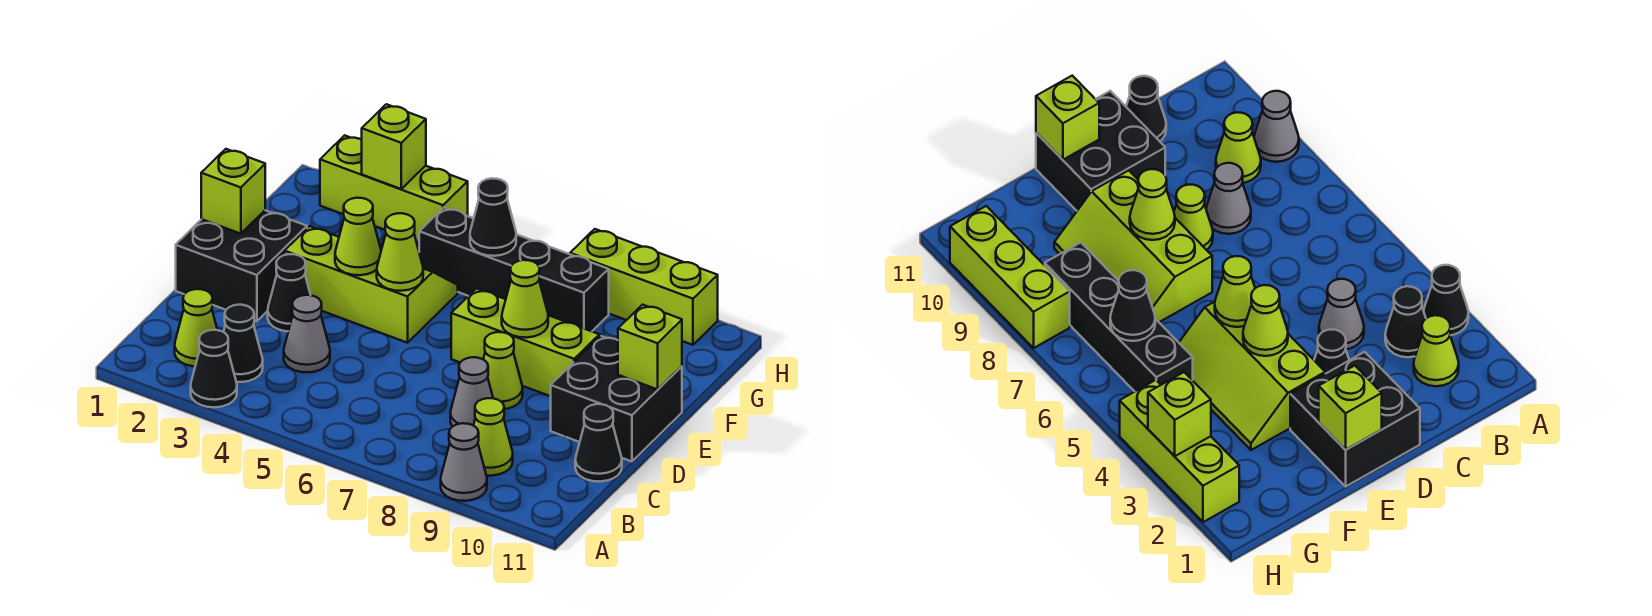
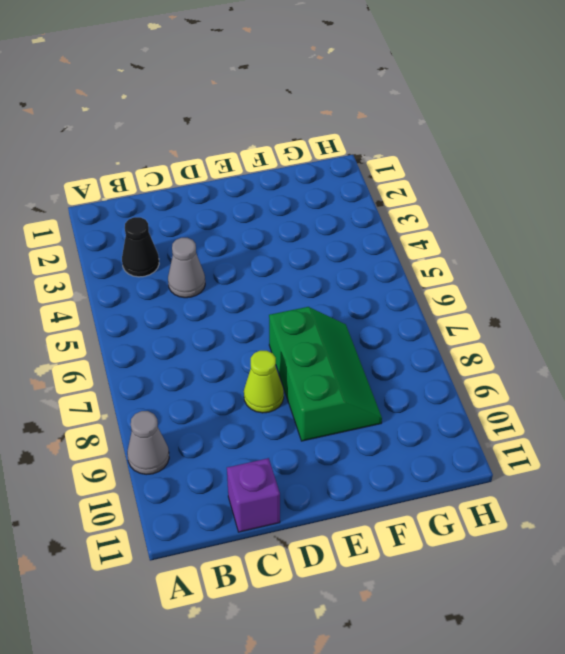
purple brick C11 level 1 -> black cone C11 level 1
green slope E7:F9 level 1 top E -> lime slope E7:F9 level 1 top E
none -> black cone A3 level 1
none -> lime cone B2 level 1
none -> lime cone B9 level 1

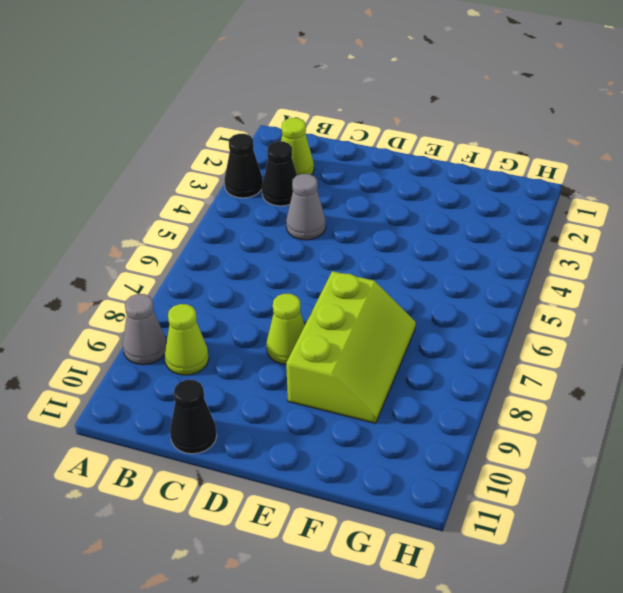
none -> grey cone C8 level 1
none -> black brick D1:E2 level 1
none -> black cone D3 level 1

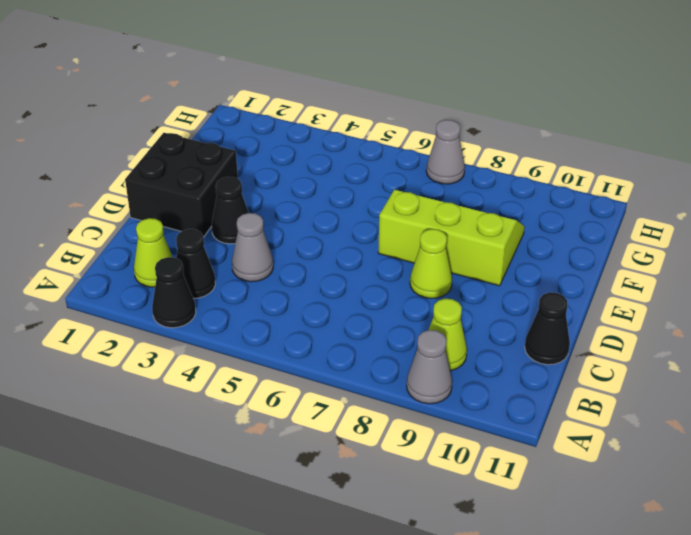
grey cone H7 level 1 -> grey cone C8 level 1
none -> black brick D10:E11 level 1
none -> lime slope E3:F5 level 1 top E
none -> black brick G5:G8 level 1

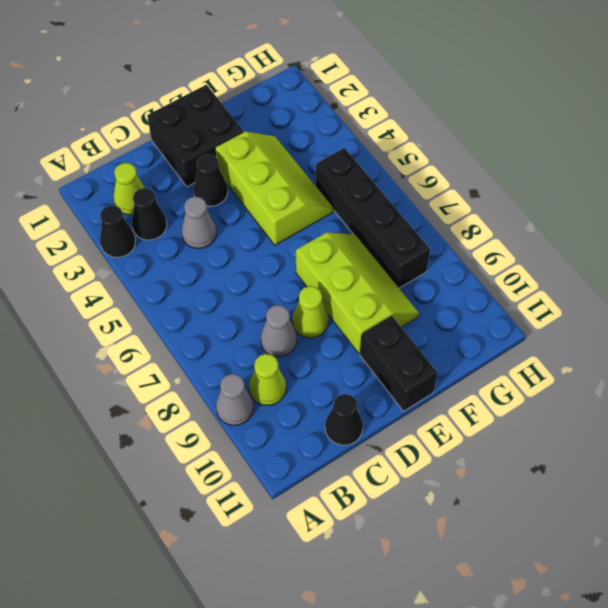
black brick E10:E11 level 1 -> black brick D10:E11 level 1
none -> lime brick H2:H4 level 1
none -> lime brick H8:H10 level 1
none -> lime brick E1 level 2

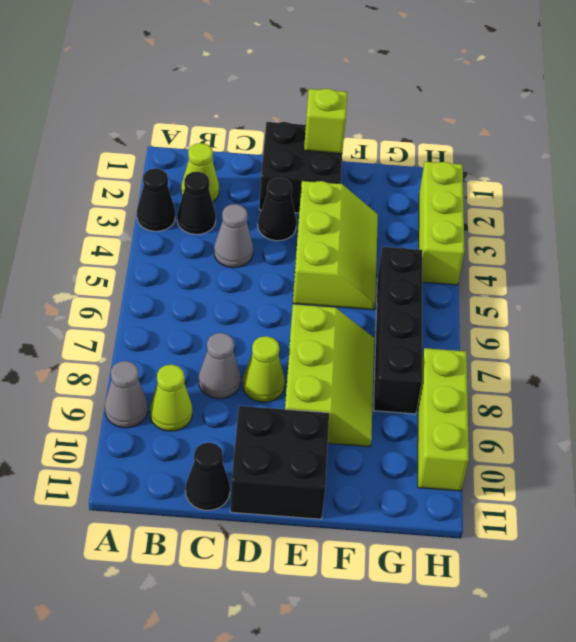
none -> lime cone E4 level 2
none -> lime cone E5 level 2
none -> lime cone E8 level 2

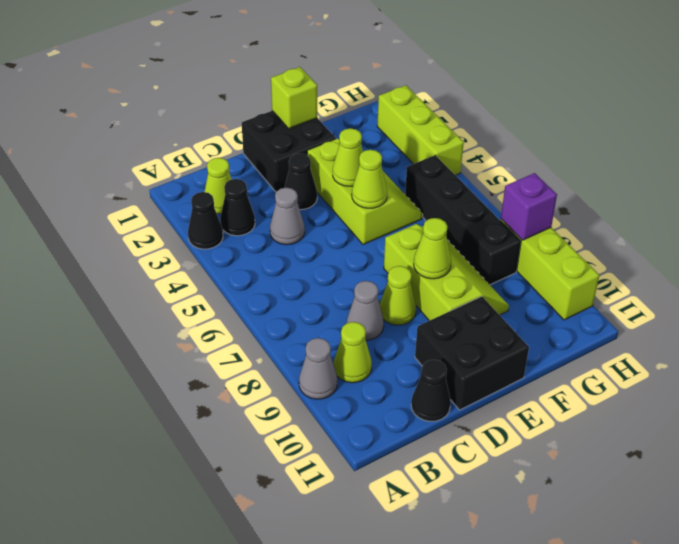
purple brick H8 level 2 -> none
none -> lime brick E11 level 2
none -> black cone G6 level 2
none -> lime brick H3 level 2

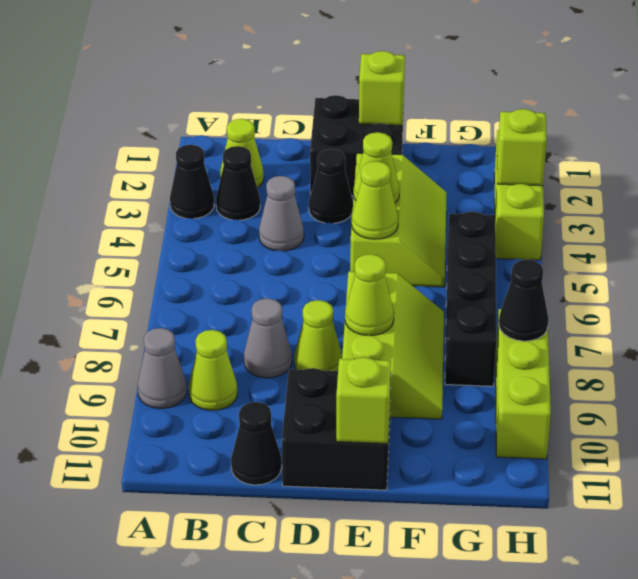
black cone H8 level 2 -> black cone G6 level 2

